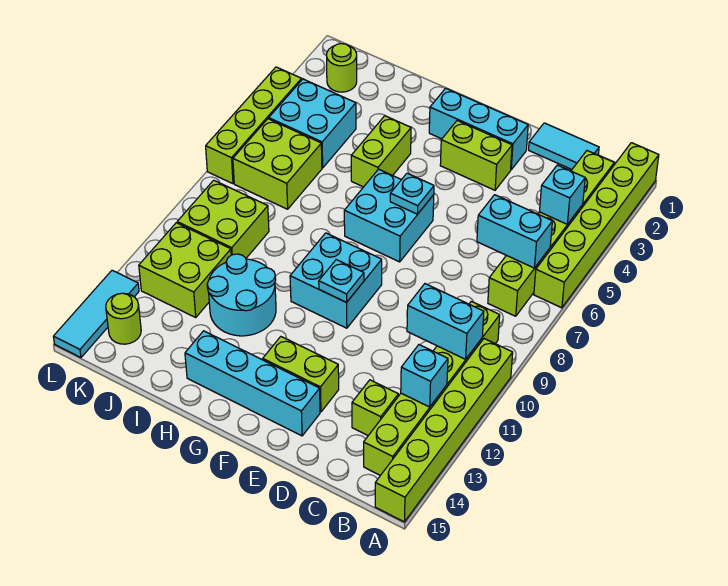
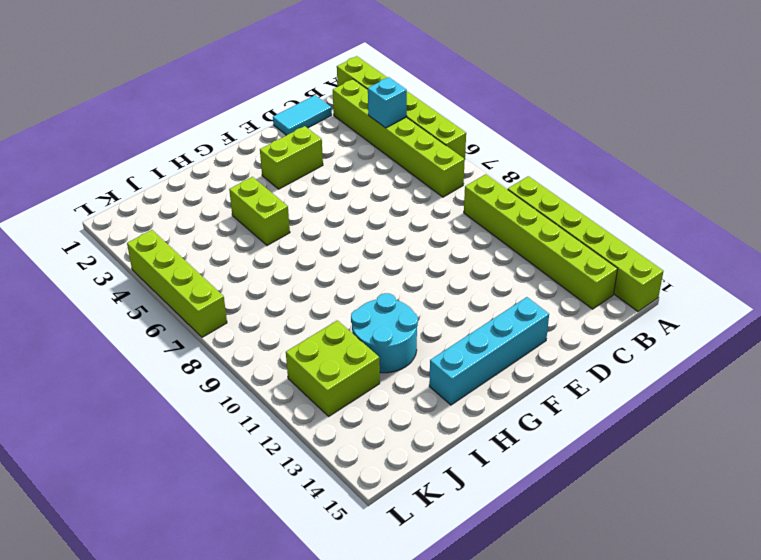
none -> lime brick C13 level 1
none -> cyan brick E2:G2 level 1
none -> lime brick E13:F13 level 1

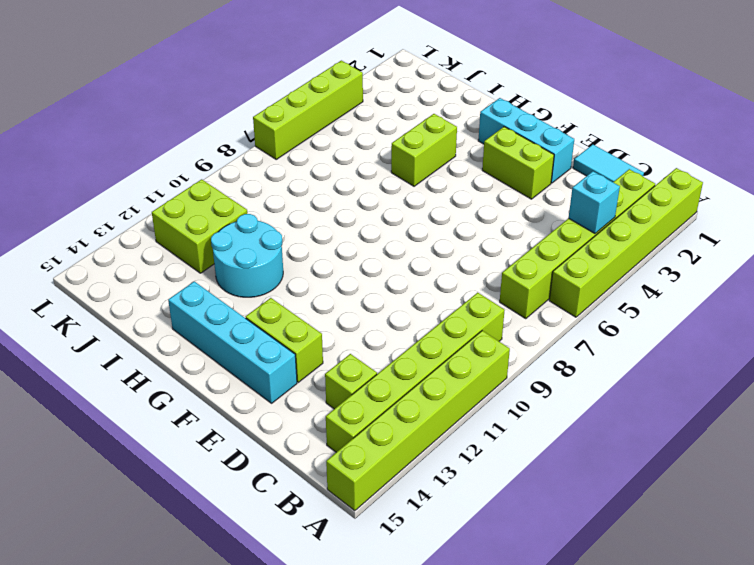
none -> cyan brick F6:G7 level 1
none -> cyan brick F9:G10 level 1
none -> cyan brick J4:K5 level 1

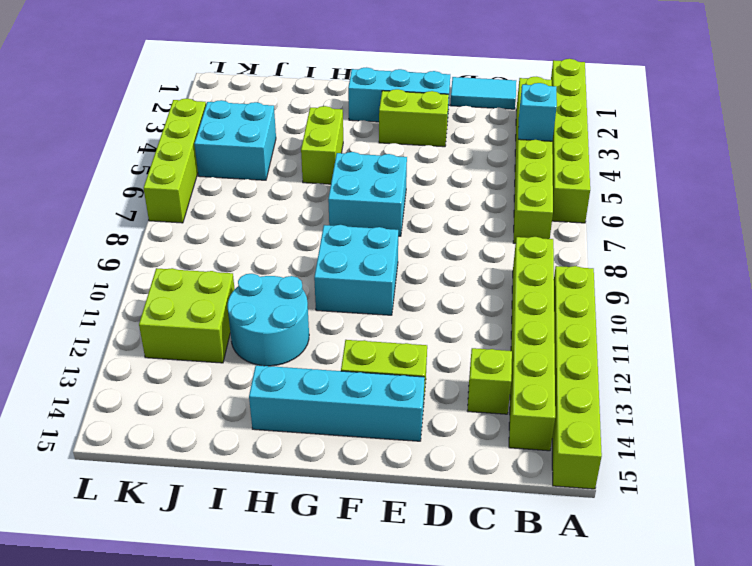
none -> lime brick J6:K7 level 1
none -> lime brick J9:K10 level 1
none -> lime round brick K2 level 1

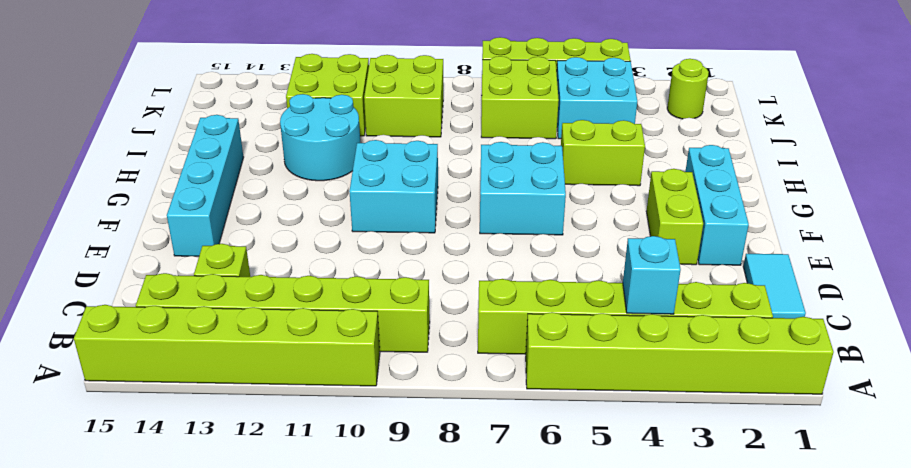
none -> lime brick E13:F13 level 1
none -> lime round brick K14 level 1
none -> cyan tile L13:L15 level 1

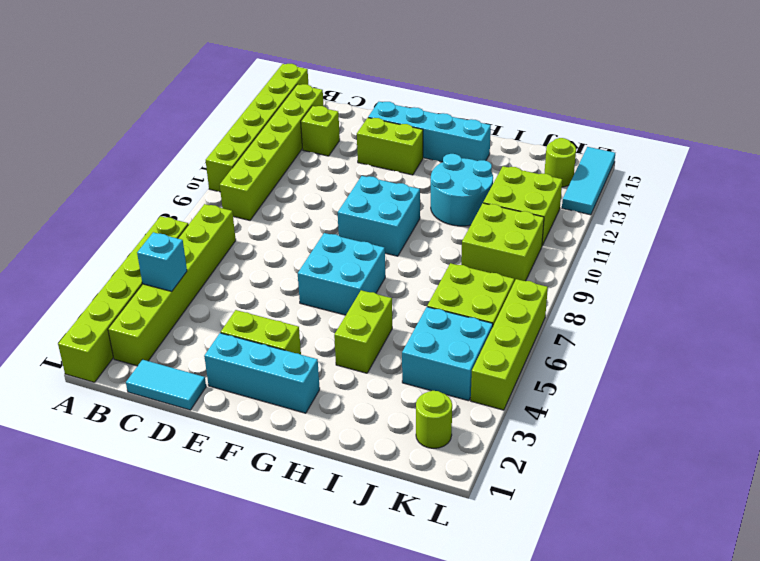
none -> cyan brick B6:C6 level 2
none -> cyan brick B10:C10 level 2
none -> cyan brick B12 level 2

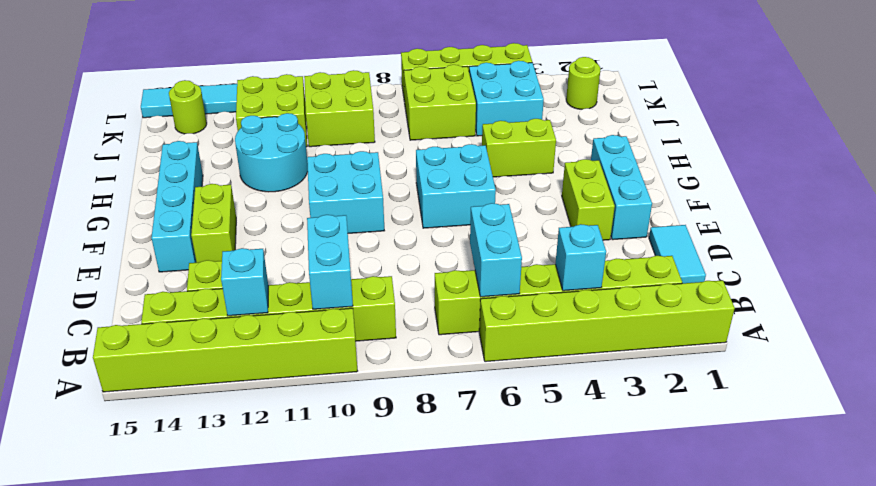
none -> cyan plate F6 level 2
none -> cyan plate F10 level 2

